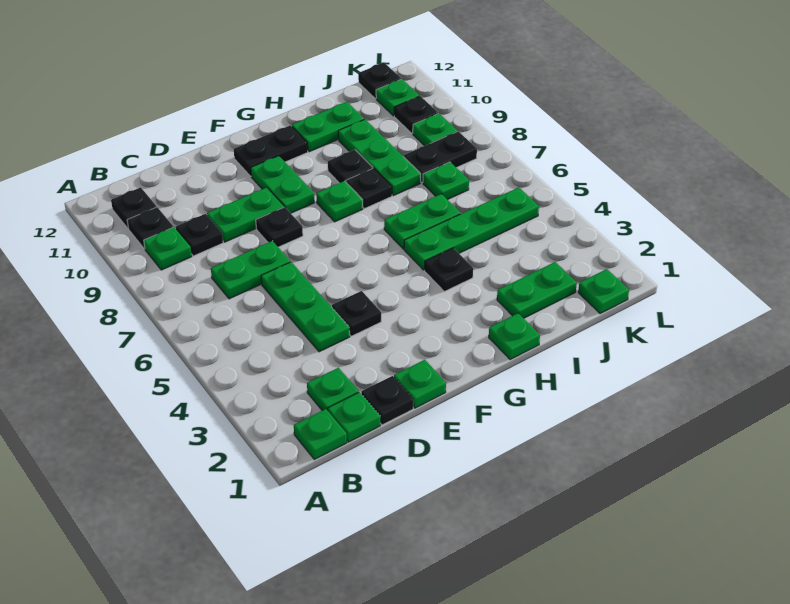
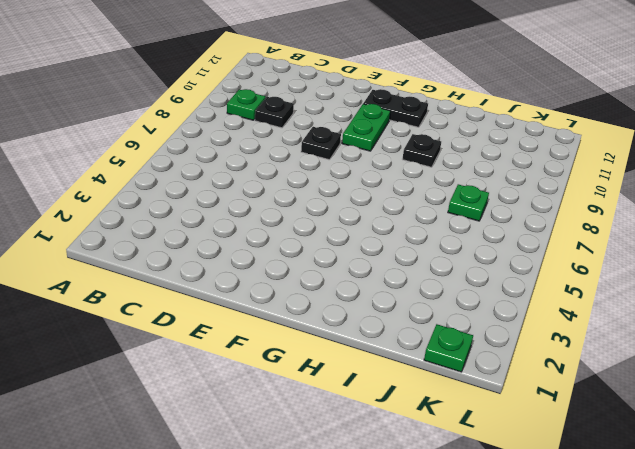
none -> green plate B1 level 1
none -> black plate B10 level 1
none -> black plate B11 level 1
none -> green plate C1 level 1

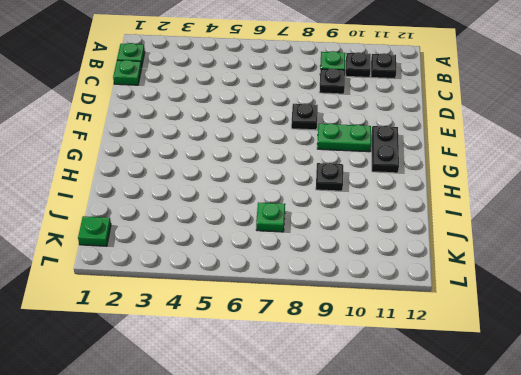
none -> green plate C2 level 1
none -> green plate C7:D7 level 1
none -> black plate D1 level 1
none -> green plate D4:D6 level 1

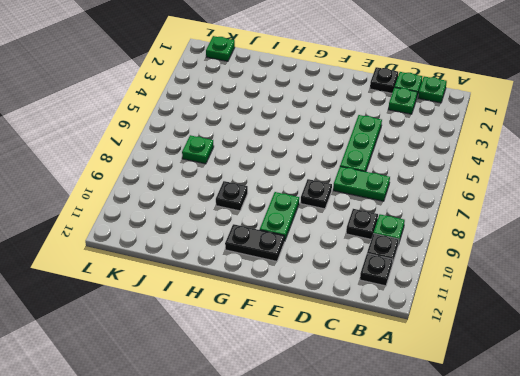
none -> green plate D9:E9 level 1
none -> green plate E1 level 1
none -> black plate E4 level 1
none -> green plate G8 level 1

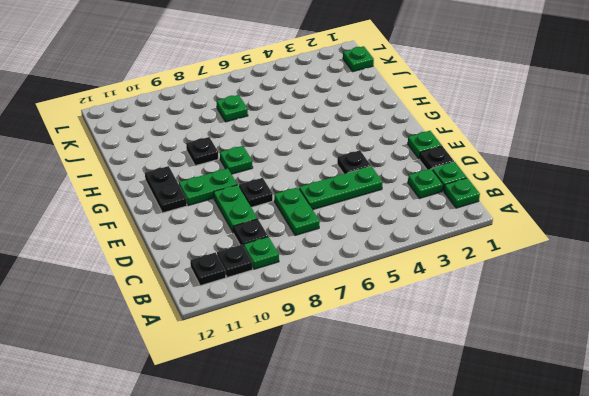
none -> green plate H1 level 1
none -> black plate H4 level 1
none -> green plate H5:K5 level 1
none -> green plate H6:I6 level 1

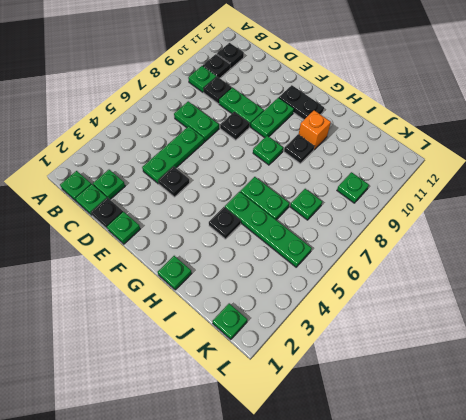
orange brick H10 level 1 -> none
none -> black plate H8 level 1
none -> green plate H11:I11 level 1
none -> green plate I2:J2 level 1
none -> green plate I8:I10 level 1

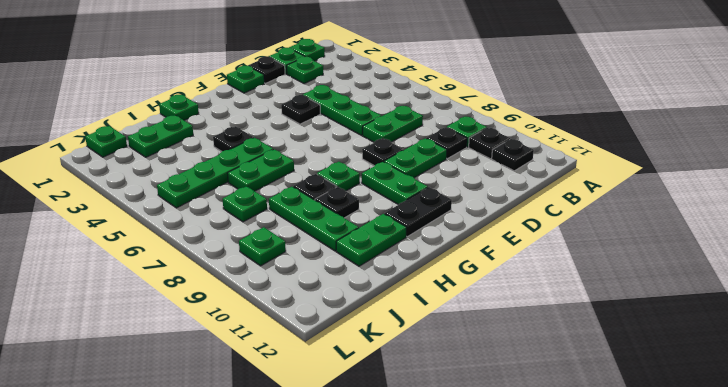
none -> black plate J8:K8 level 1
none -> black plate K10 level 1
none -> green plate K11 level 1
none -> black plate K12 level 1

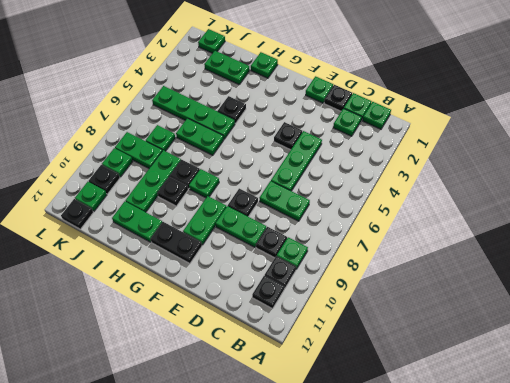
green plate J8:K8 level 1 -> black plate J8:K8 level 1

